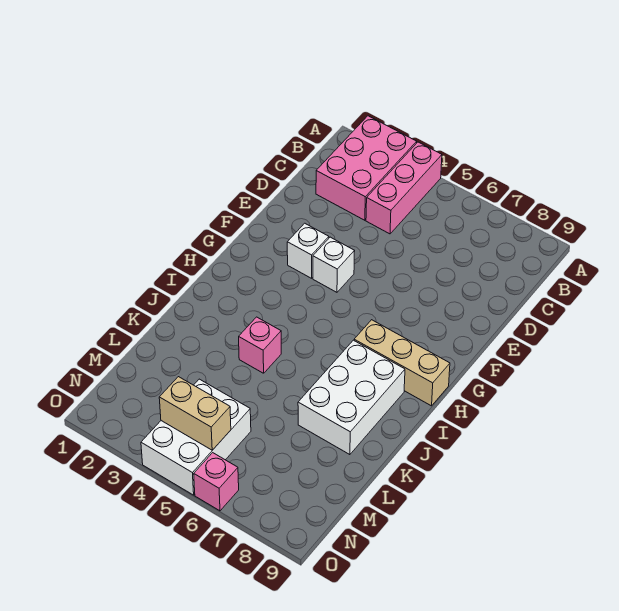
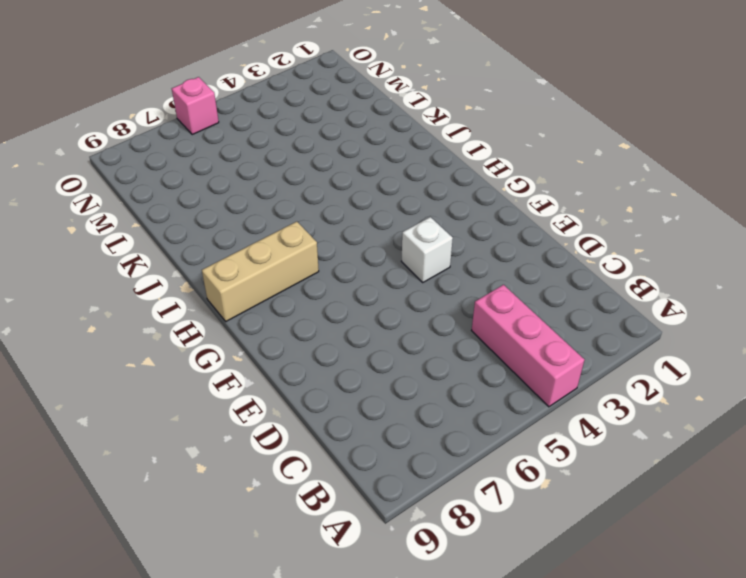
none -> pink brick A2:C3 level 1
none -> white brick F3 level 1

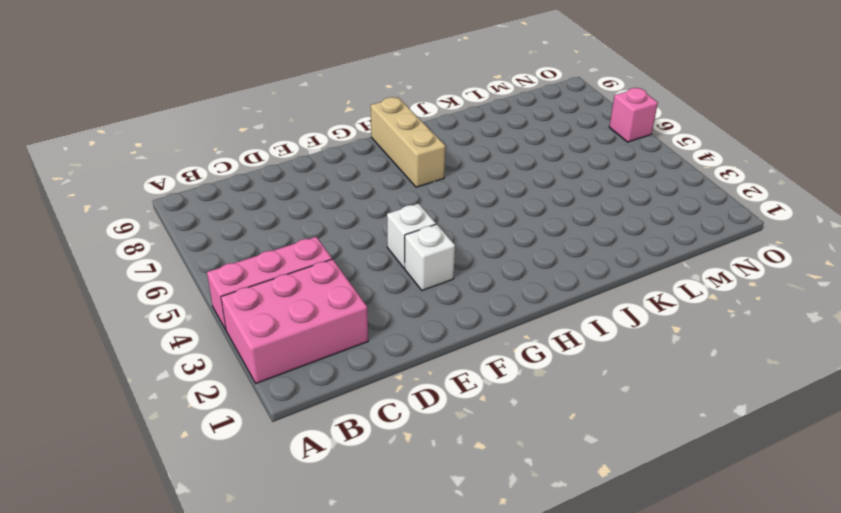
none -> white brick I7:K8 level 1
none -> pink brick J4 level 1

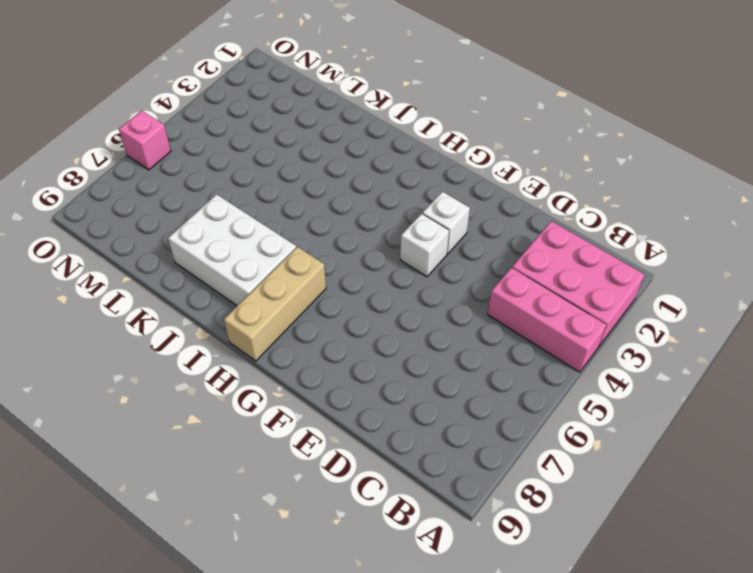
none -> pink brick J4 level 1
none -> white brick M4:O5 level 1

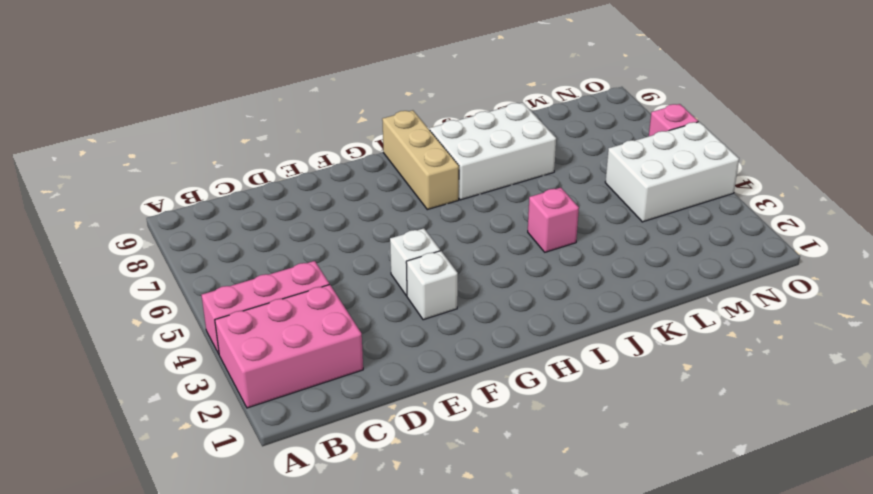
none -> tan brick N4:N5 level 2

